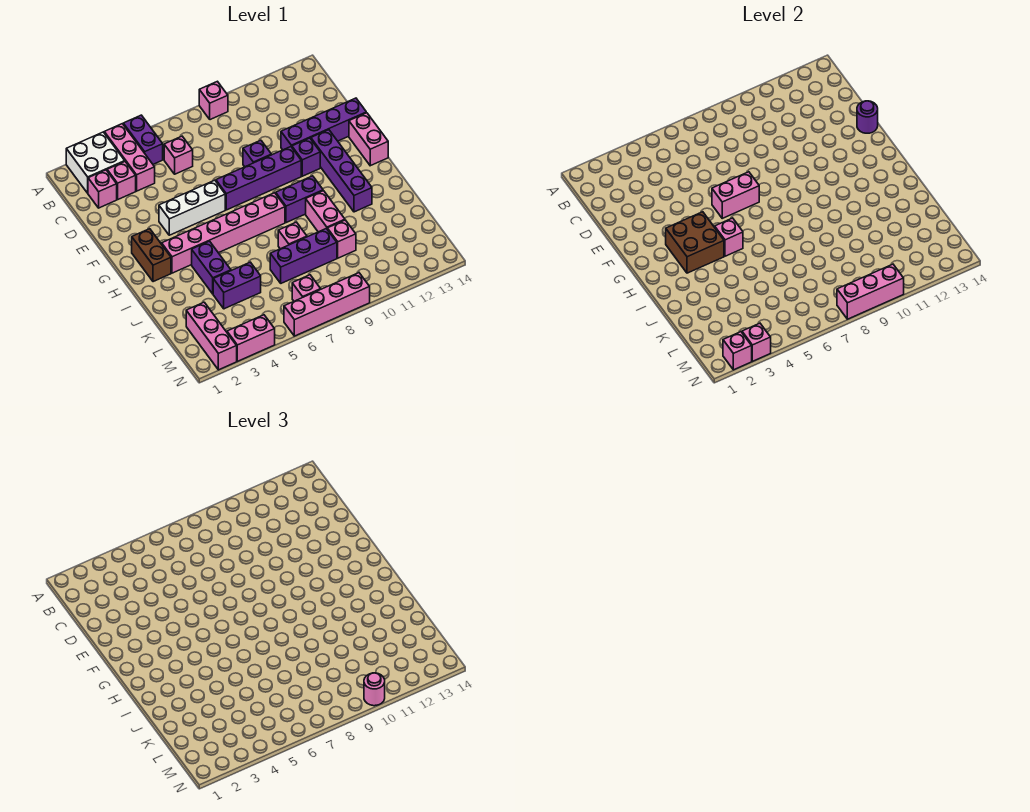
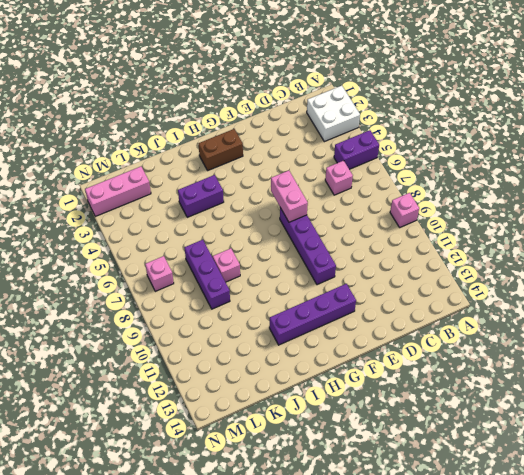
none -> pink brick A4:C4 level 1
none -> pink brick C2 level 1
none -> pink brick C3 level 1
none -> purple brick E9 level 1

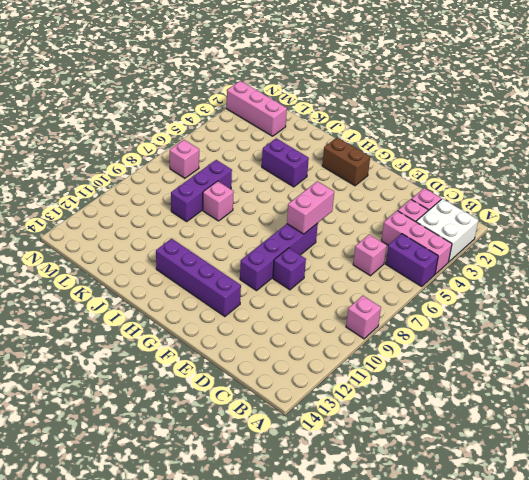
none -> purple brick E11:E14 level 1
none -> white brick F4:F6 level 1
none -> purple brick F11 level 1
none -> pink brick F14:G14 level 1

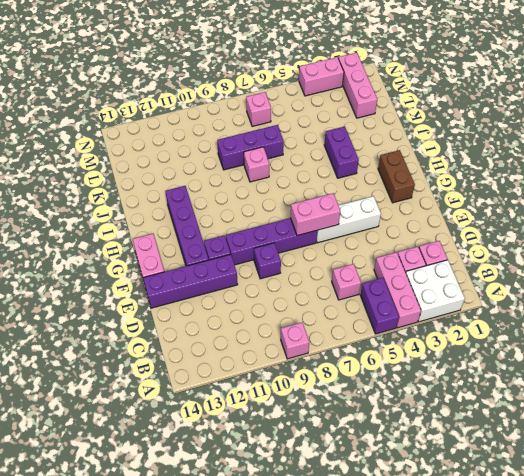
none -> pink brick H3:H8 level 1
none -> purple brick H9:H10 level 1
none -> pink brick I10:J10 level 1
none -> purple brick K4:K5 level 1

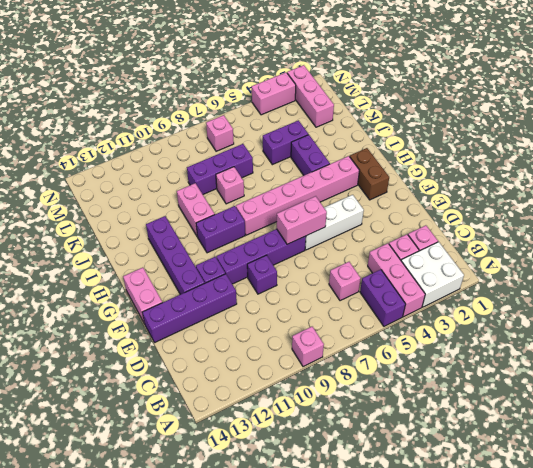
none -> pink brick K10 level 1
none -> pink brick N6:N9 level 1
none -> purple round brick E14 level 2
none -> brown brick G3:H4 level 2

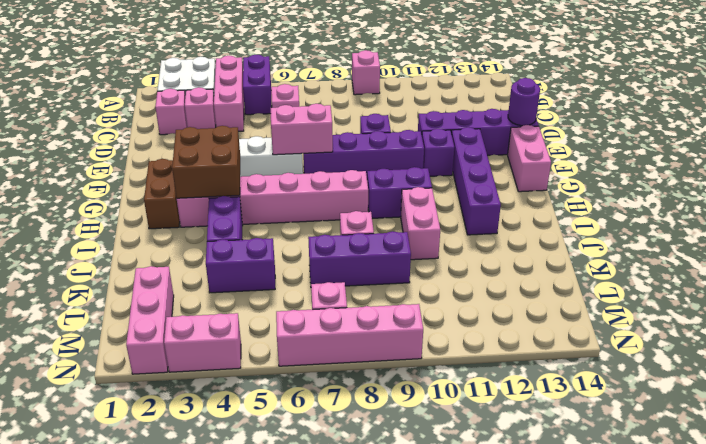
none -> pink brick K10 level 1
none -> pink brick H5 level 2
none -> pink brick N2 level 2
none -> pink brick N3 level 2

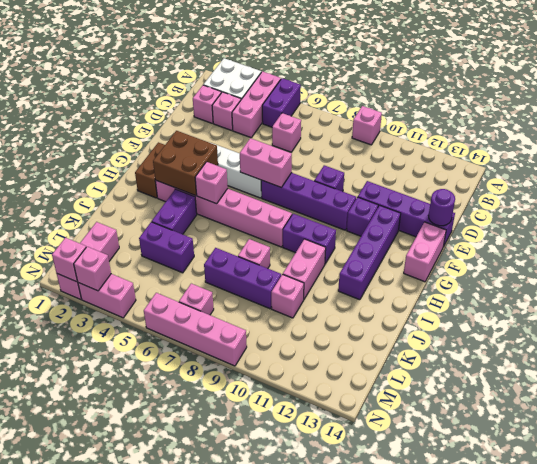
none -> pink brick N8:N10 level 2
none -> pink round brick N10 level 3

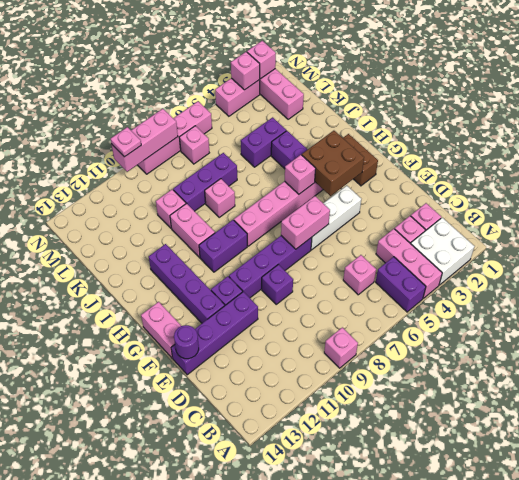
pink plate N10 level 3 -> pink round brick N10 level 3

